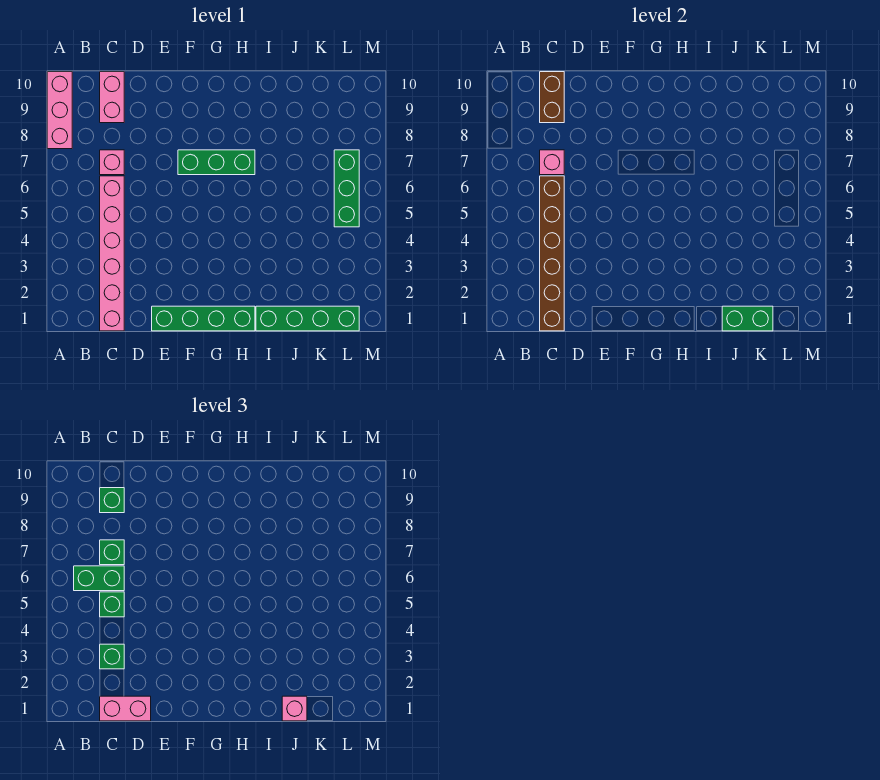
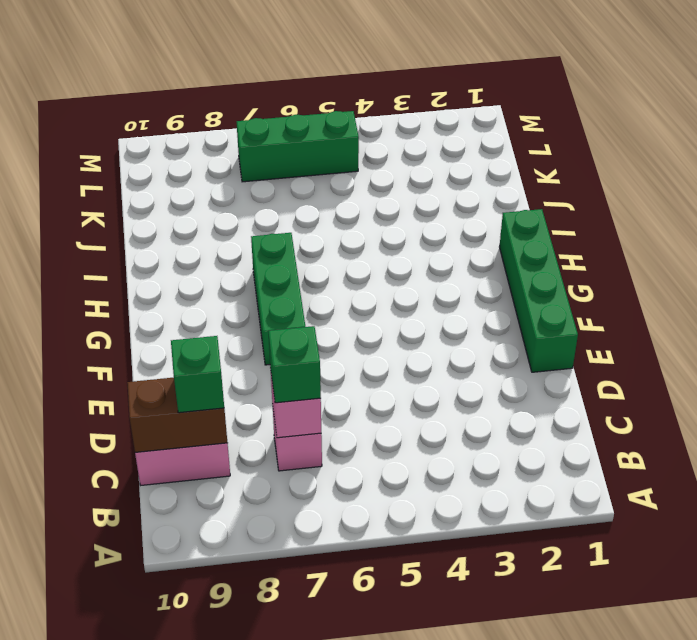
none -> pink brick A8:A10 level 1
none -> pink brick C1:C6 level 1
none -> green brick I1:L1 level 1

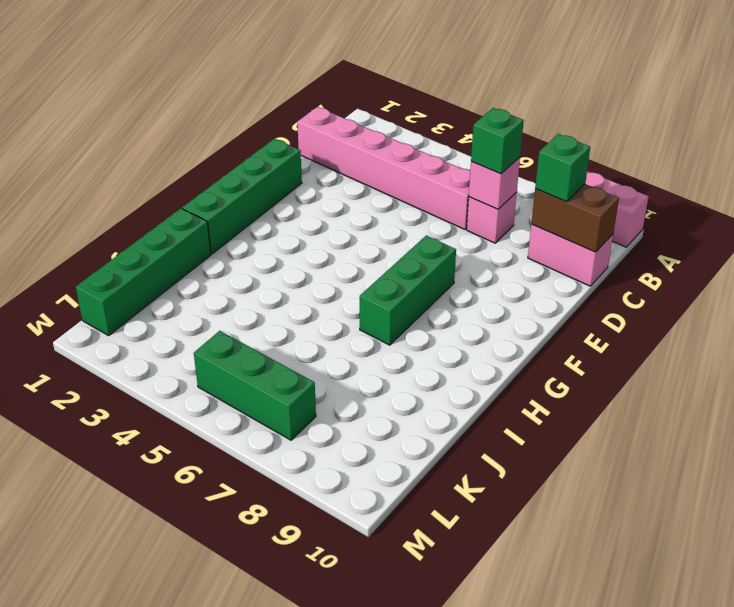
none -> brown brick C1:C6 level 2
none -> green brick J1:K1 level 2
none -> green brick B6:C6 level 3

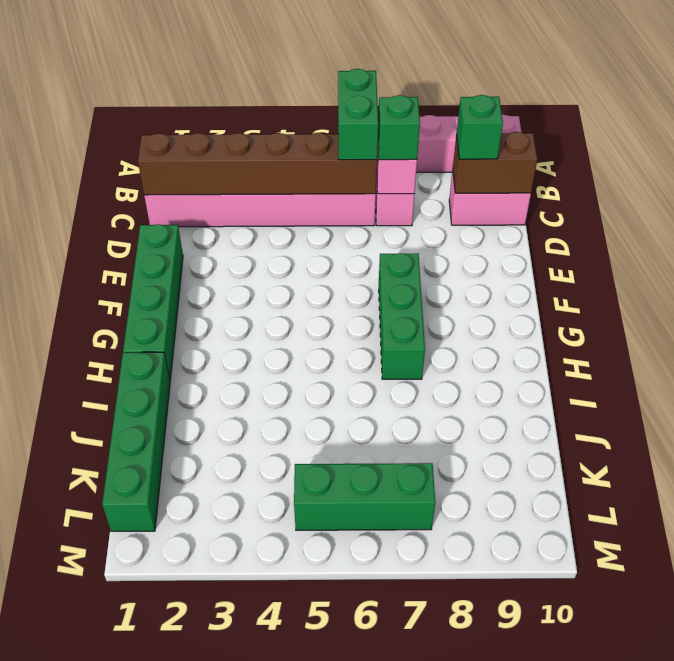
none -> green brick J1:K1 level 2
none -> pink brick C1:D1 level 3
none -> green brick C3 level 3

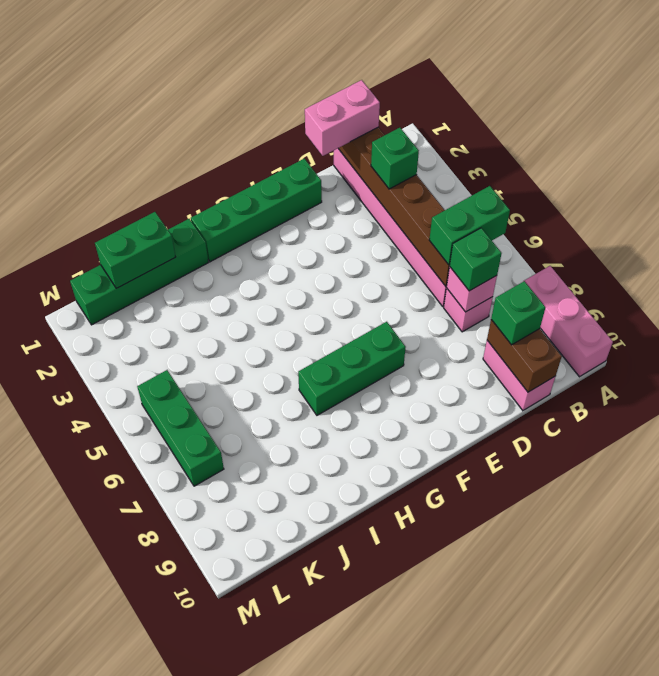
none -> green brick C5 level 3
none -> pink brick J1 level 3

